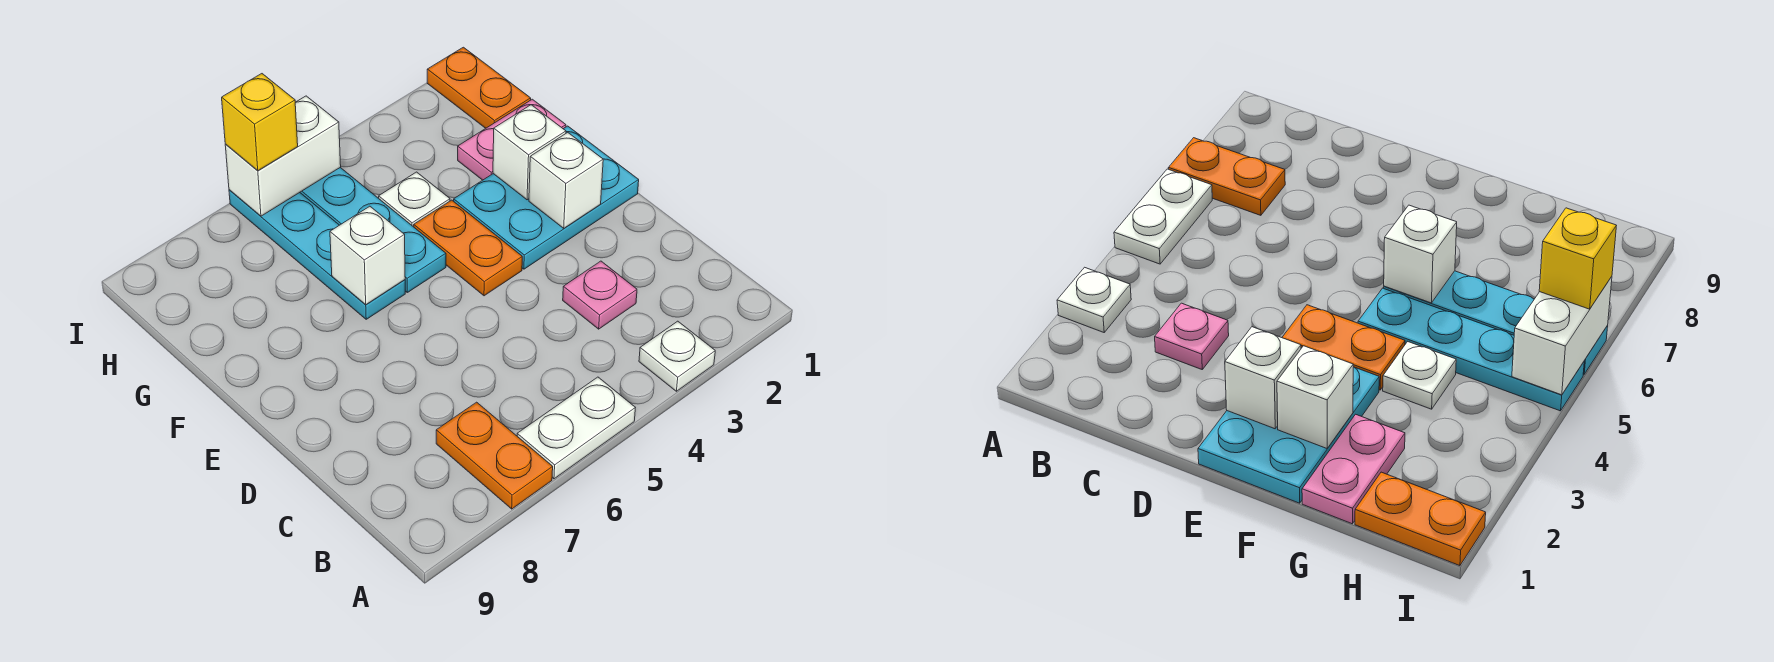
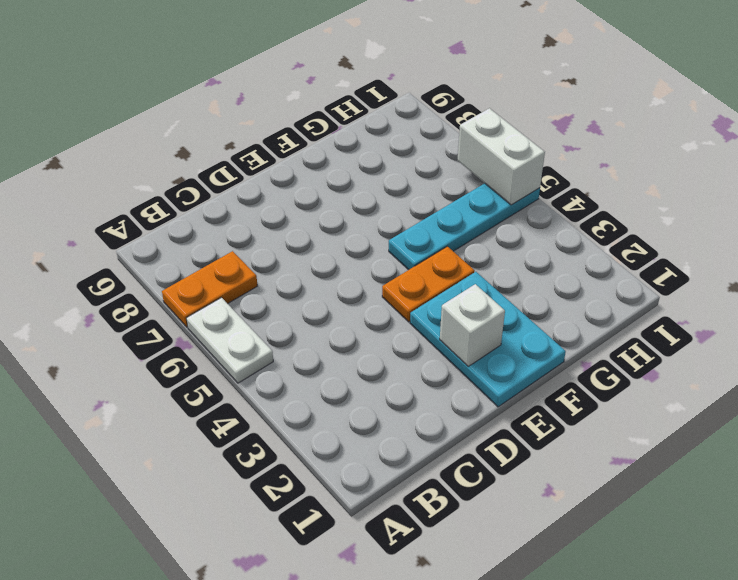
none -> white plate A3 level 1
none -> pink plate C3 level 1
none -> cyan plate F6:I6 level 1

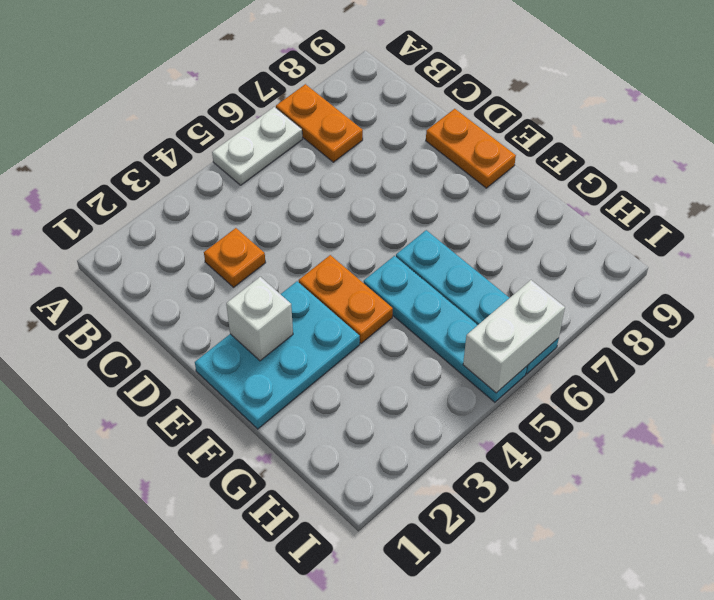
orange plate C3 level 1 -> pink plate C3 level 1
orange plate D9:E9 level 1 -> orange plate H1:I1 level 1
none -> white plate A3 level 1
none -> pink plate G1:G2 level 1
none -> white plate G4 level 1

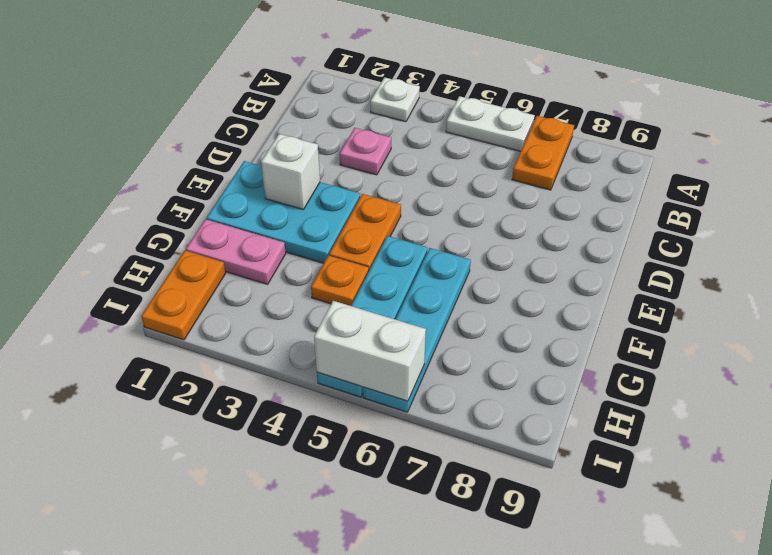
orange plate G4 level 1 -> white plate G4 level 1
none -> white brick F2 level 2
none -> white brick F6 level 2
none -> yellow brick I6 level 3

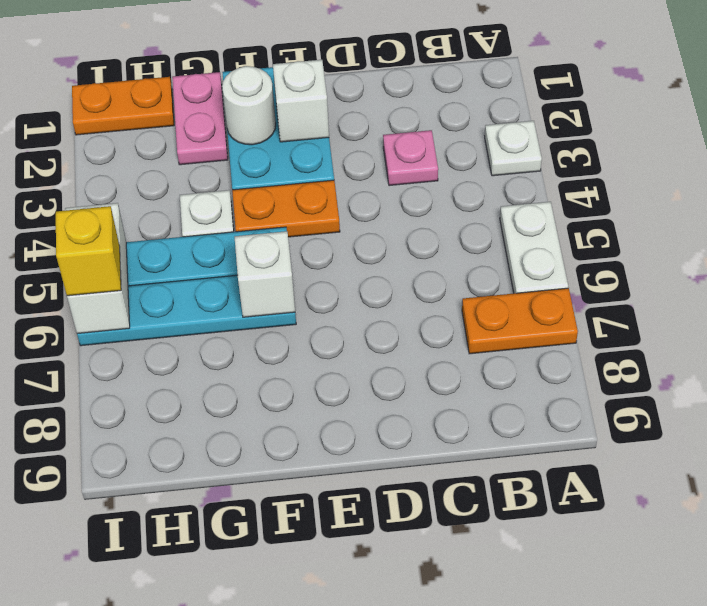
white round brick F2 level 2 -> white brick F2 level 2

